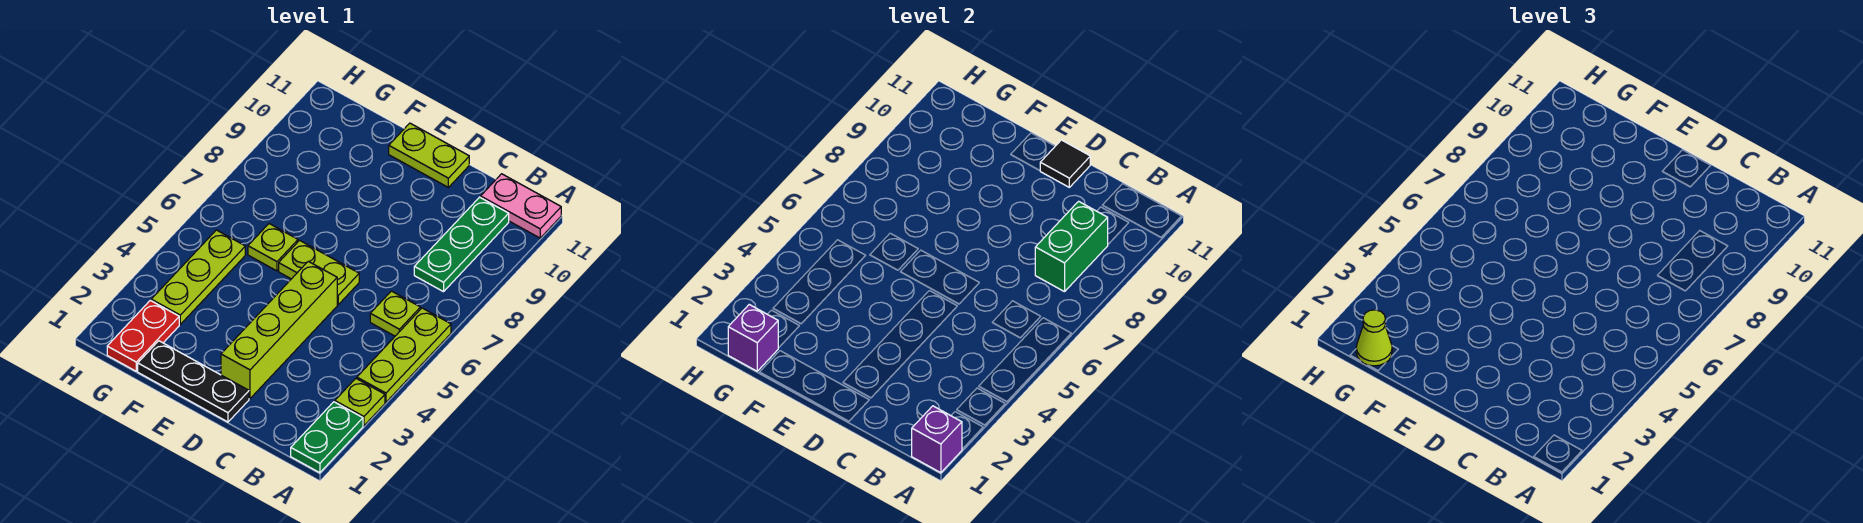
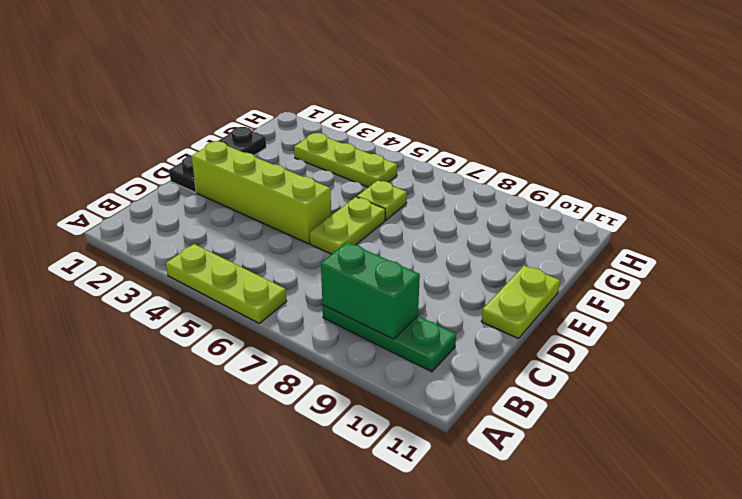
none -> green plate A1:A2 level 1
none -> lime plate A3 level 1
none -> pink plate A11:B11 level 1

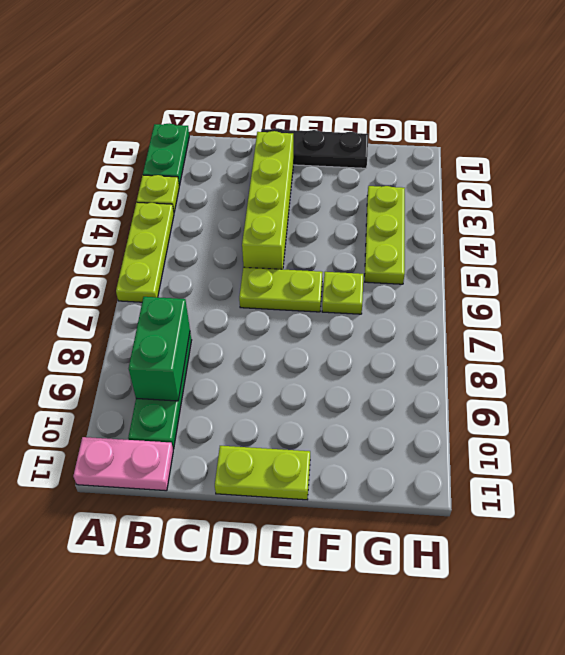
none -> lime plate B6 level 1
none -> red plate G1:G2 level 1
none -> purple brick A1 level 2

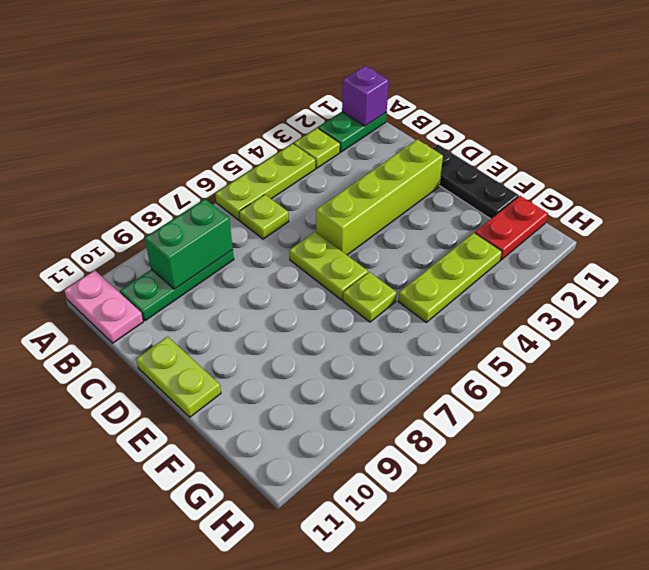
none -> black tile D11 level 2
none -> purple brick G1 level 2
none -> lime cone G1 level 3

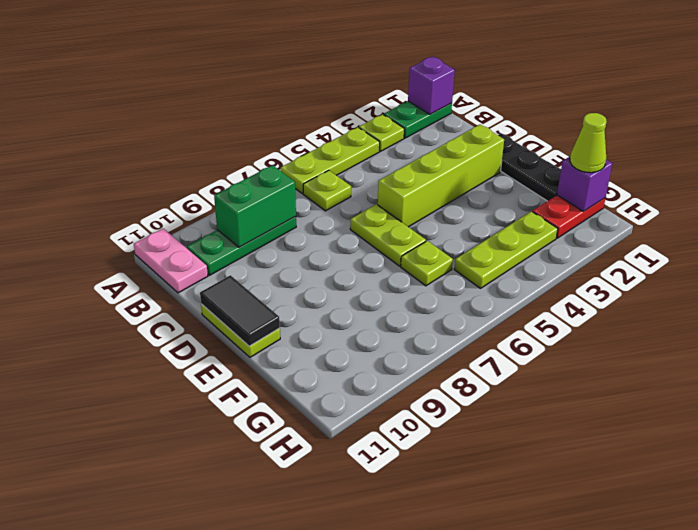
black tile D11:E11 level 2 -> black tile D11 level 2

